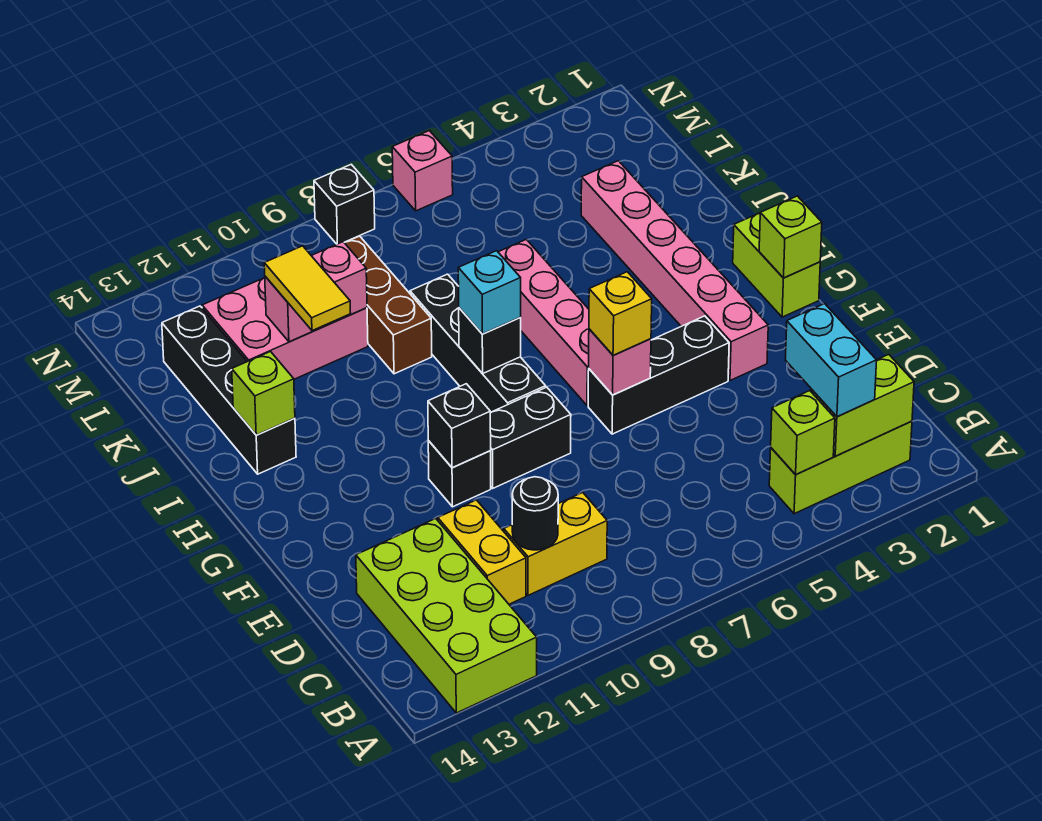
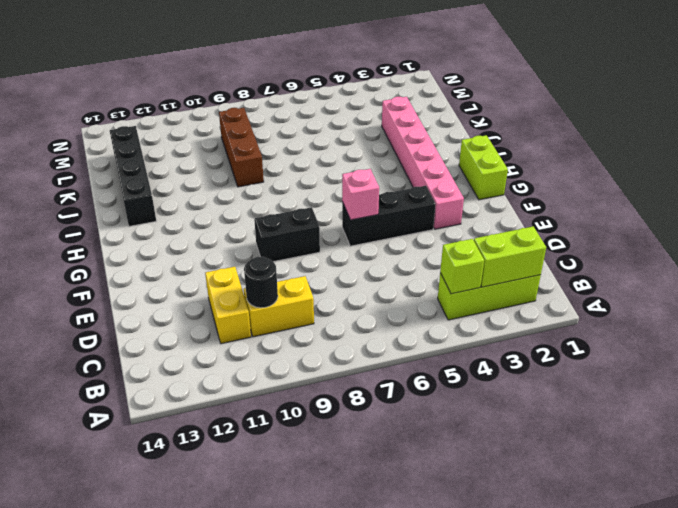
none -> lime brick A12:D13 level 1
none -> black brick F10 level 1
none -> pink brick G6:J6 level 1

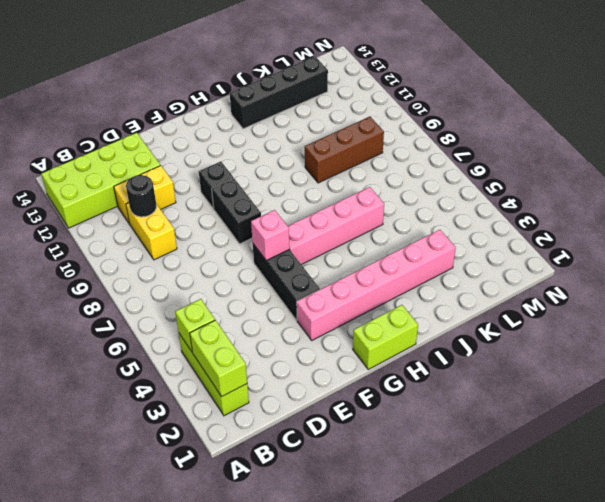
none -> black brick G8:J8 level 1
none -> pink brick K10:L12 level 1
none -> pink brick N6 level 1

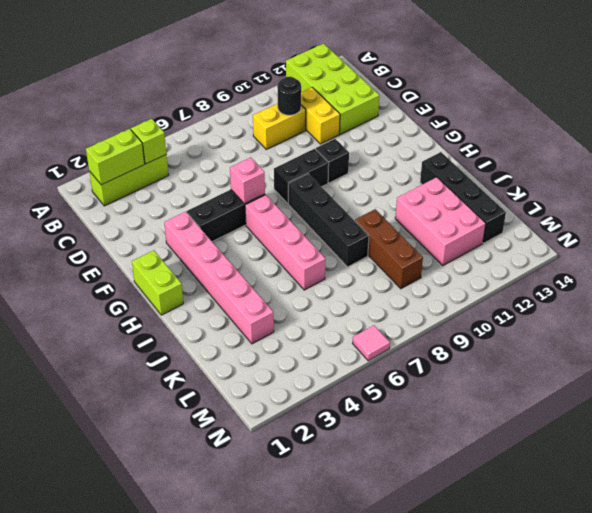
pink brick J11:L12 level 1 -> pink brick K10:L12 level 1
pink tile N6 level 1 -> pink brick N6 level 1
none -> black brick N8 level 1
none -> black brick F10 level 2
none -> lime brick G1 level 2

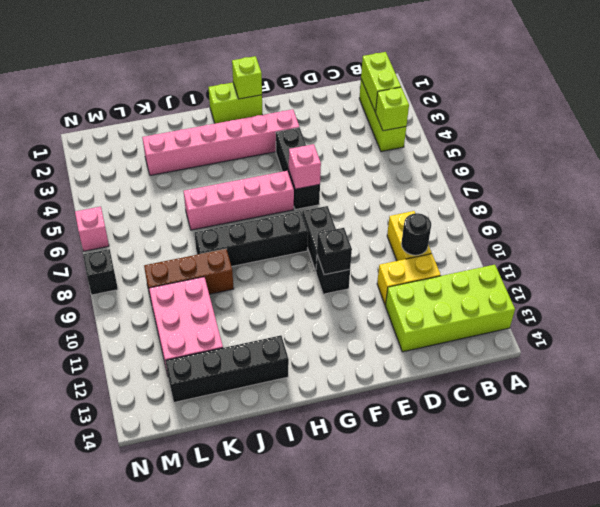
none -> black brick H8 level 2
none -> lime brick I13 level 2
none -> pink brick K10:K11 level 2

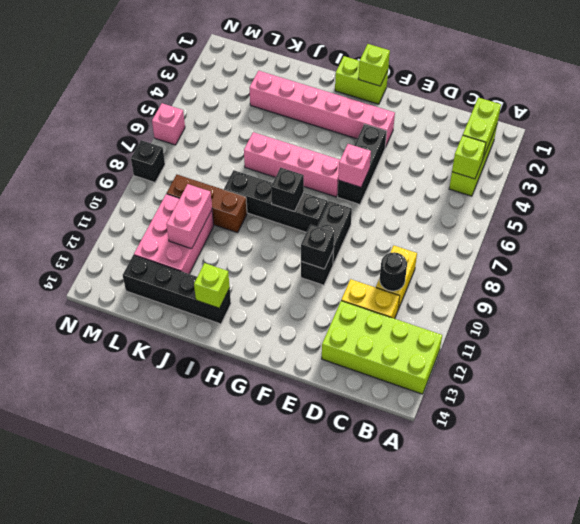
none -> cyan brick B3:C3 level 3
none -> yellow brick F6 level 3
none -> cyan brick H8 level 3

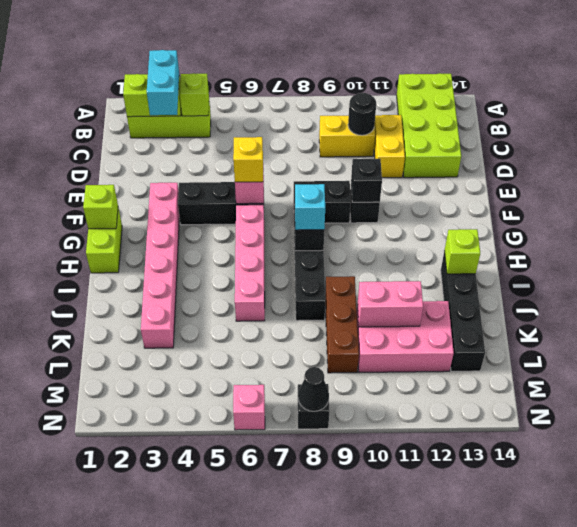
black cone N8 level 2 -> none
none -> yellow tile J11:K11 level 3

